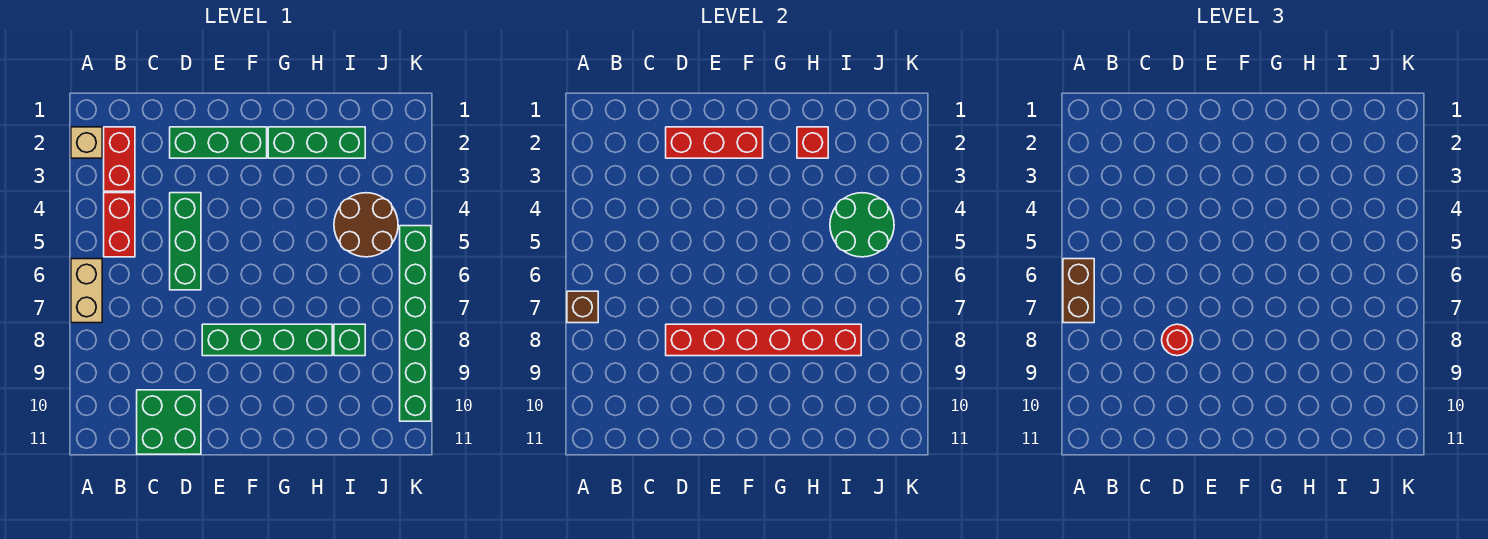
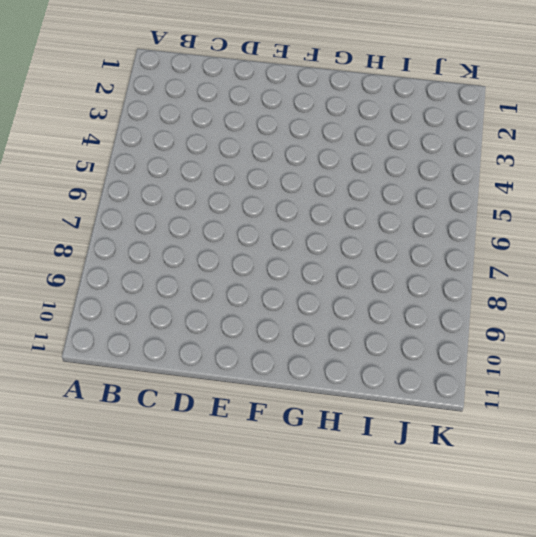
none -> tan brick A2 level 1
none -> tan brick A6:A7 level 1
none -> red brick B2:B3 level 1

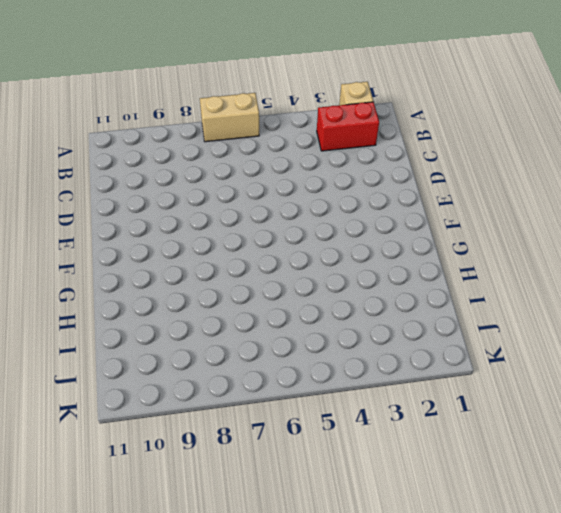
none -> red brick B4:B5 level 1
none -> green brick C10:D11 level 1
none -> green brick D2:F2 level 1

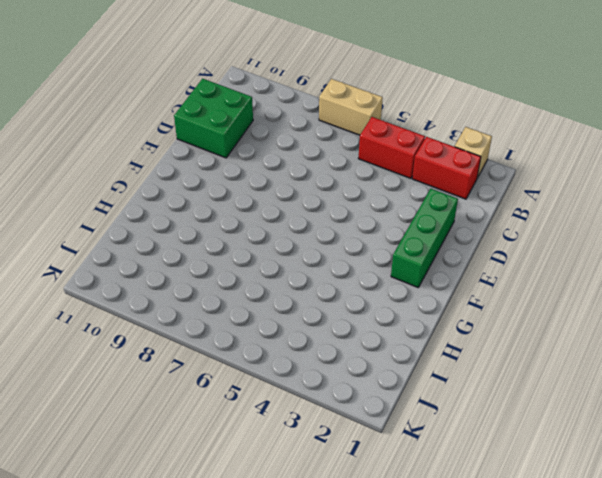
none -> green brick D4:D6 level 1
none -> green brick E8:H8 level 1
none -> green brick G2:I2 level 1

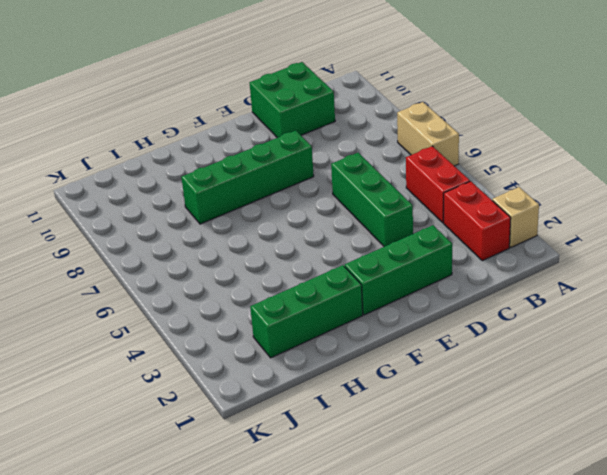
none -> brown round brick I4:J5 level 1
none -> green brick I8 level 1
none -> green brick K5:K10 level 1

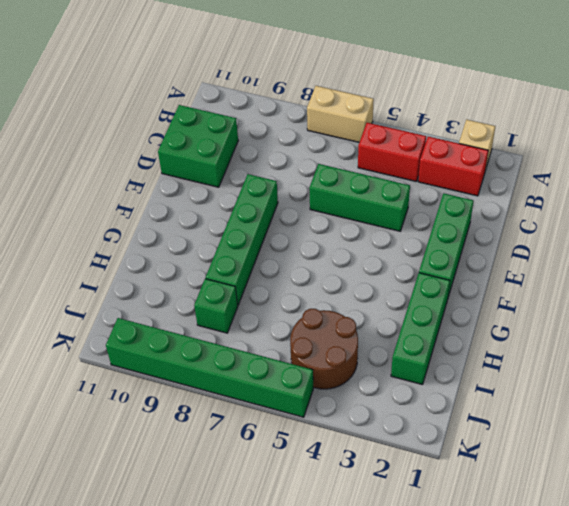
none -> brown brick A7 level 2
none -> red brick D2:F2 level 2
none -> red brick D8:I8 level 2

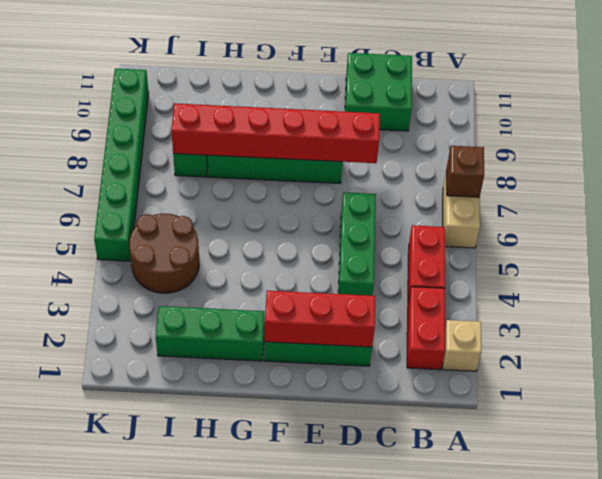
none -> red brick H2 level 2
none -> green round brick I4:J5 level 2
none -> brown brick A6:A7 level 3

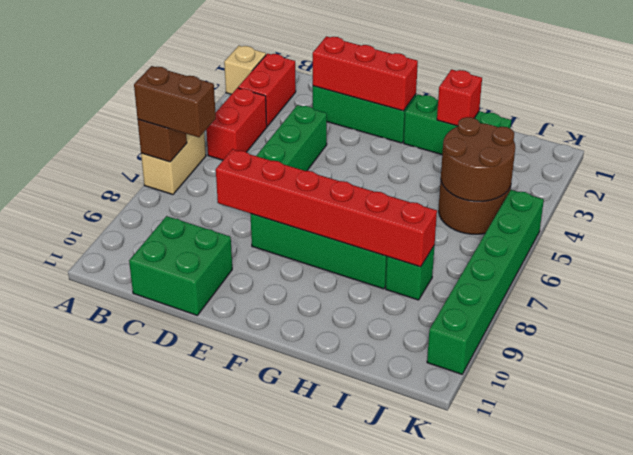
brown brick A7:B7 level 3 -> brown brick A6:A7 level 3
brown round brick I4:J5 level 2 -> green round brick I4:J5 level 2
none -> red round brick D8 level 3

